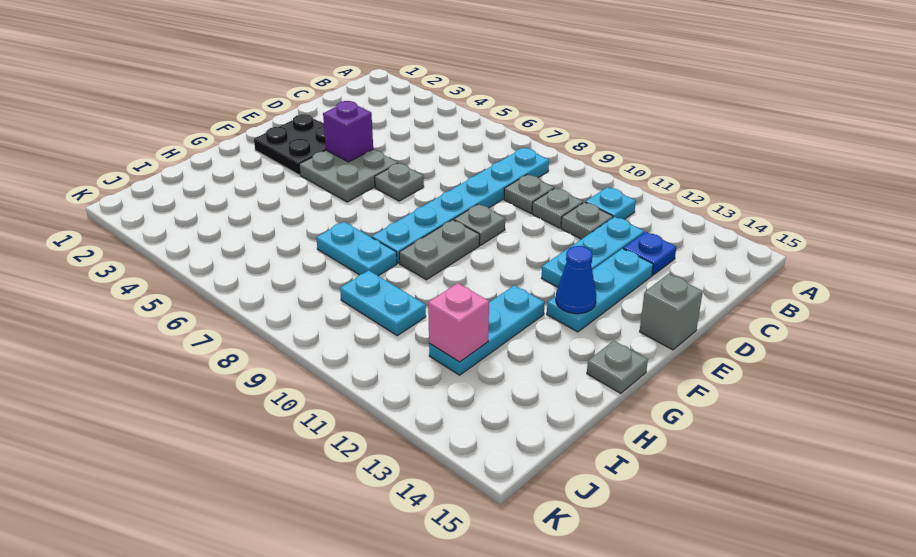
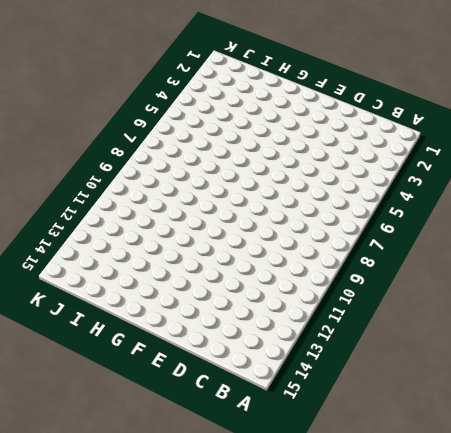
none -> cyan plate B8:G8 level 1
none -> cyan plate B11 level 1
none -> grey plate C9 level 1

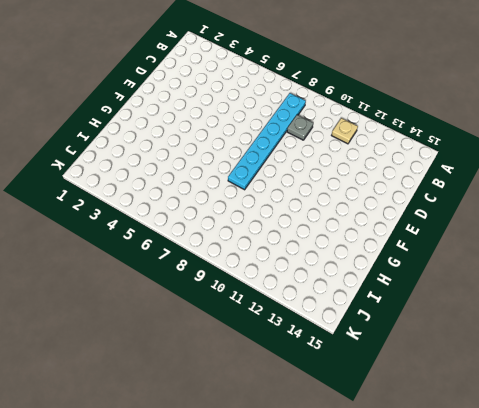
tan plate B11 level 1 -> cyan plate B11 level 1
none -> grey plate C10 level 1
none -> grey plate C11 level 1
none -> cyan plate C12:E12 level 1

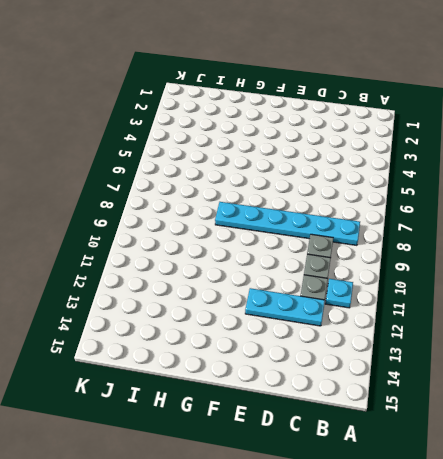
none -> blue plate C13 level 1
none -> cyan plate D13:F13 level 1
none -> black plate E2:F3 level 1

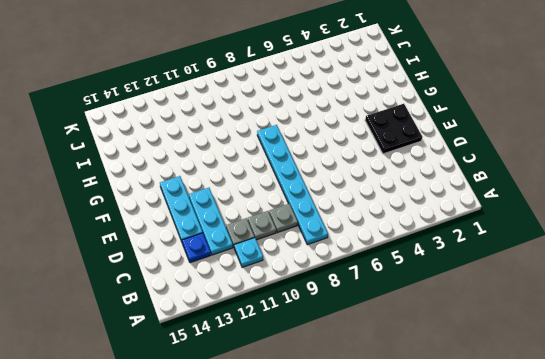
none -> grey plate E4:F5 level 1
none -> grey plate E6 level 1
none -> grey plate E9 level 1

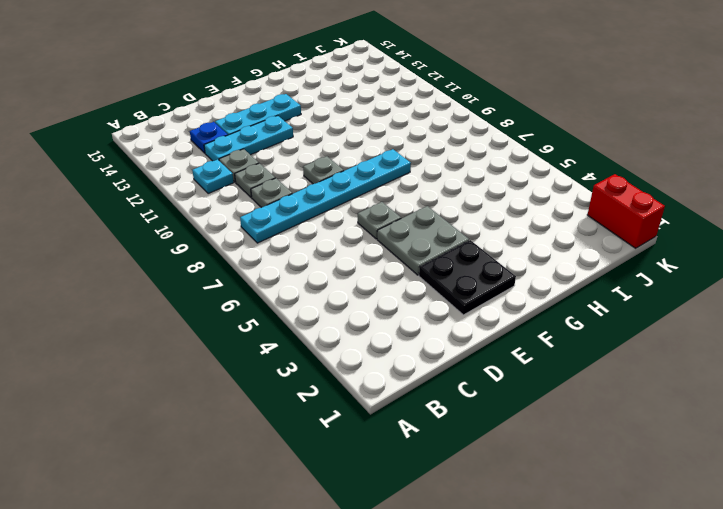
red brick K1:K2 level 1 -> none
none -> grey brick E15 level 1
none -> grey plate F9:G9 level 1
none -> cyan plate G12:I12 level 1

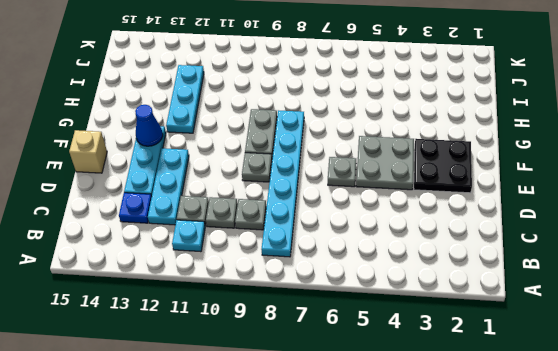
tan brick E15 level 1 -> grey brick E15 level 1
none -> grey plate G15 level 1
none -> cyan plate H7:H8 level 1
none -> cyan plate I9:I10 level 1

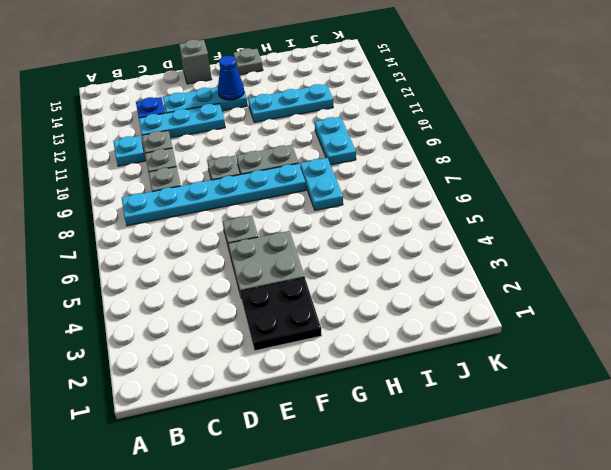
none -> purple brick E4 level 2
none -> pink brick I12 level 2

